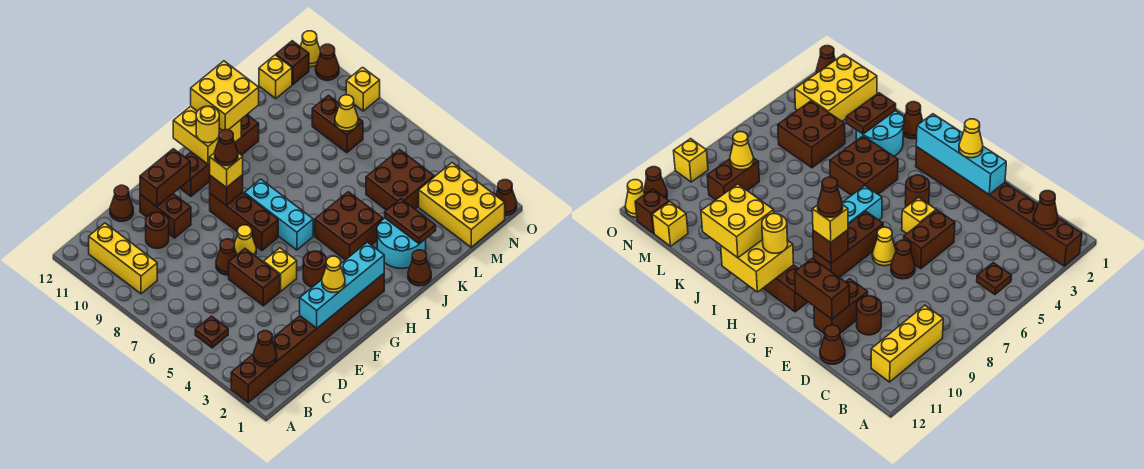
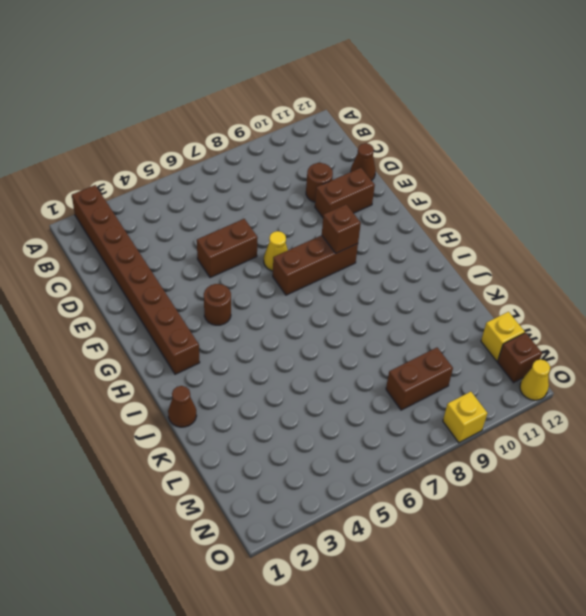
none -> brown plate B5 level 1
none -> yellow brick B9:B11 level 1
none -> brown cone E7 level 1
none -> yellow brick F5 level 1

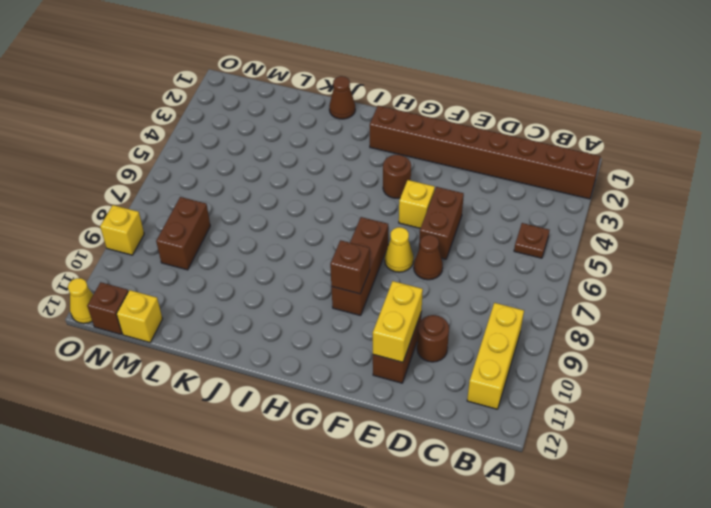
yellow brick E10:E11 level 2 -> brown brick E11:F11 level 2
none -> brown cone D12 level 1
none -> brown brick G11:J11 level 1
none -> cyan brick H6:H8 level 1
none -> brown brick I4:J5 level 1

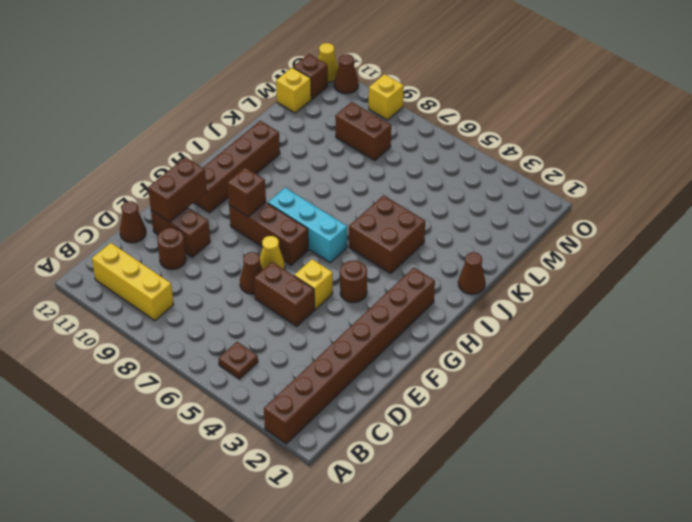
none -> cyan round brick J2:K3 level 1
none -> brown brick L4:M5 level 1
none -> yellow brick M1:N3 level 1
none -> brown cone O1 level 1

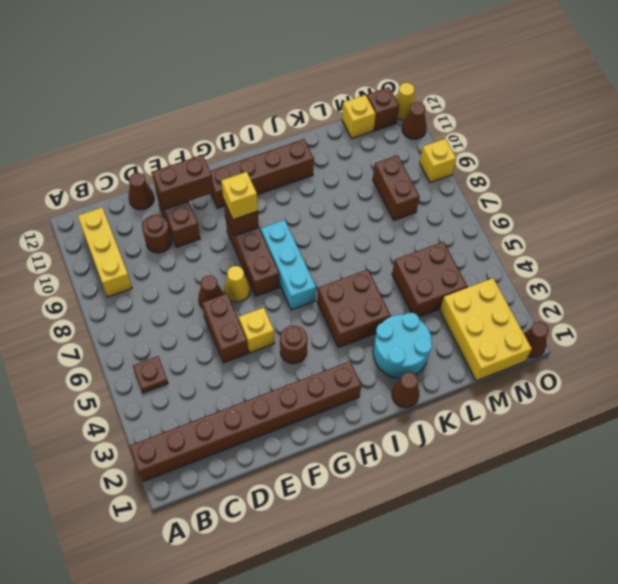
none -> brown cone B2 level 2
none -> cyan brick E2:H2 level 2
none -> yellow brick H11:I12 level 2
none -> brown plate K2:K3 level 2

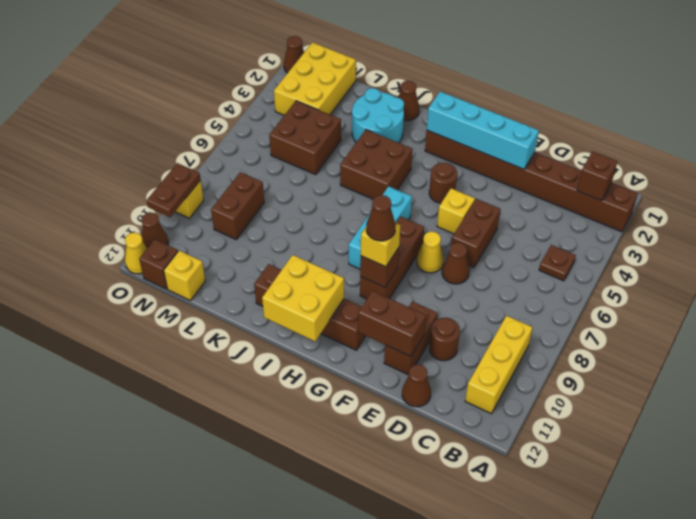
brown brick B2 level 2 -> brown cone B2 level 2
brown plate O9:O10 level 2 -> brown plate K2:K3 level 2
none -> yellow cone M8 level 2
none -> yellow cone F2 level 3
none -> yellow round brick H11 level 3
none -> yellow brick I11:J12 level 3

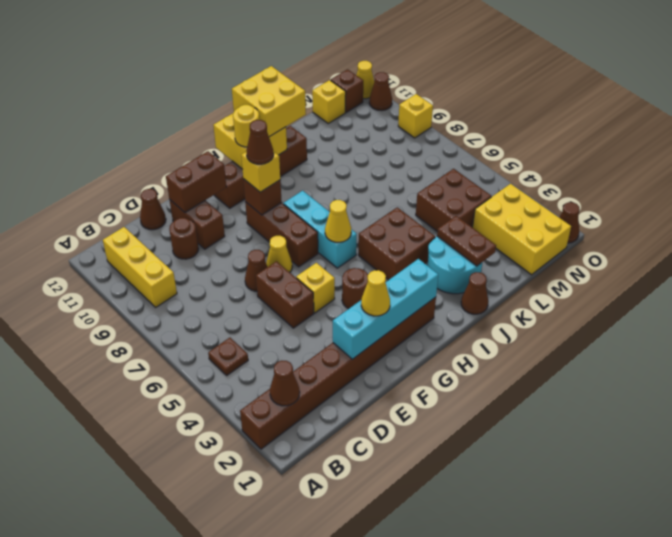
yellow cone H6 level 2 -> yellow cone M8 level 2
none -> brown brick M8:M9 level 1

